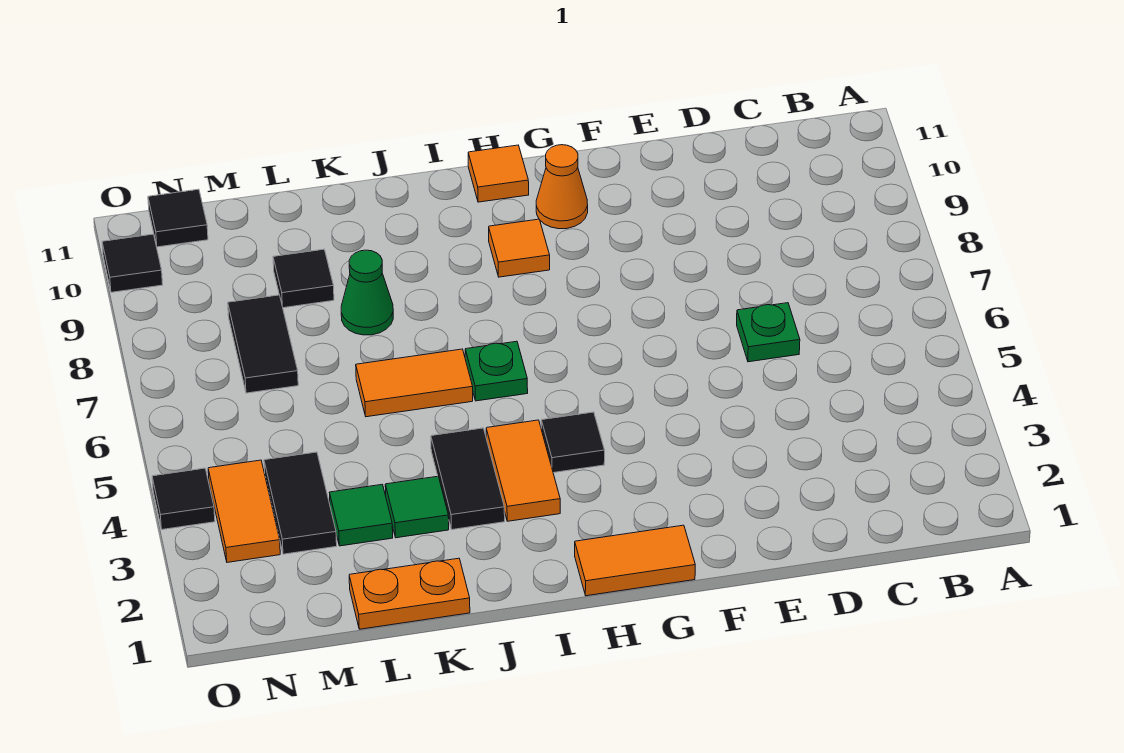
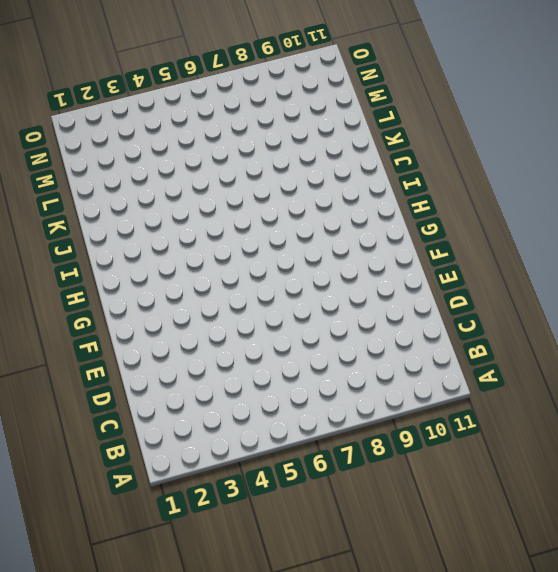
none -> green plate D6 level 1
none -> orange tile G1:H1 level 1
none -> orange cone G10 level 1

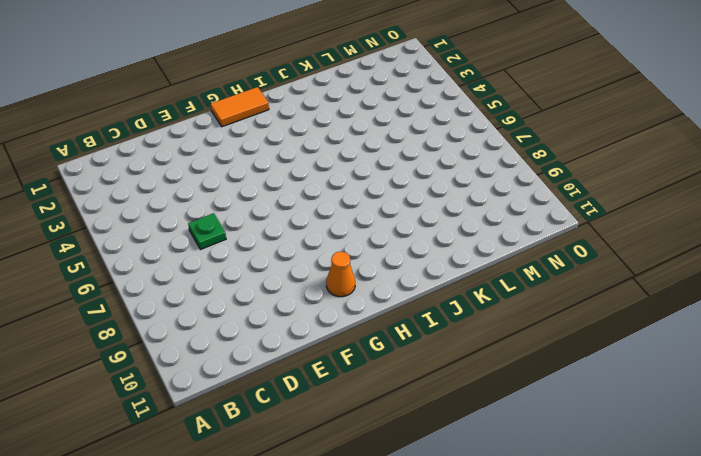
none -> black tile H4 level 1
none -> orange tile H9 level 1
none -> orange tile H11 level 1

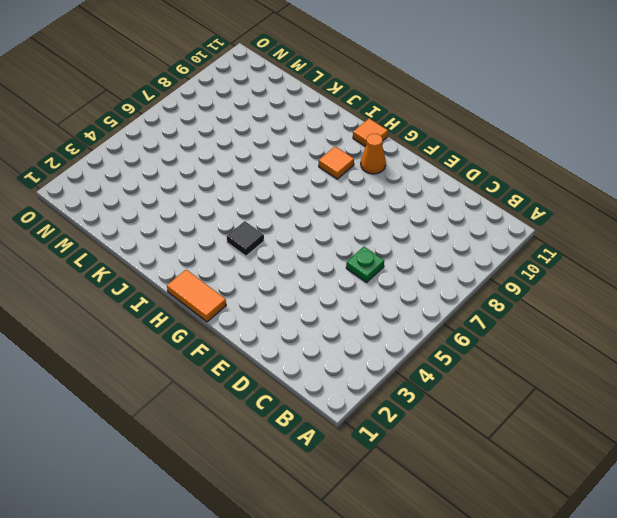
none -> orange tile I3:I4 level 1
none -> green plate I6 level 1
none -> black tile J3:J4 level 1

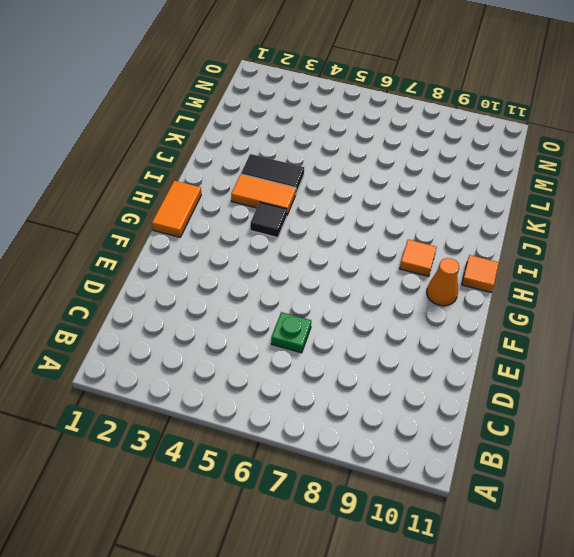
none -> green plate I6 level 1
none -> orange tile J6:K6 level 1
none -> orange plate K1:L1 level 1

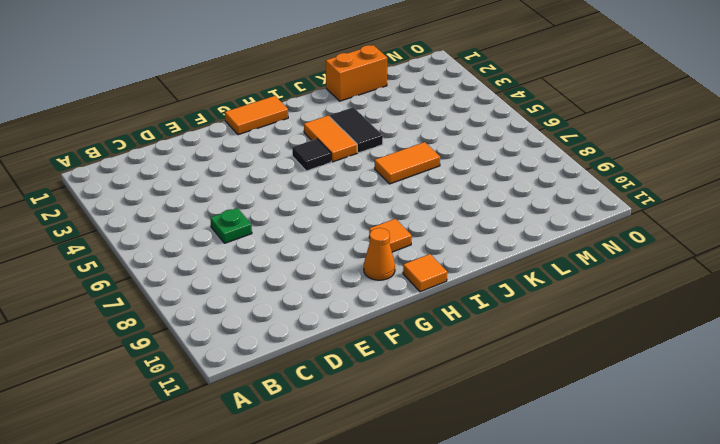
orange brick K1:L1 level 1 -> orange plate K1:L1 level 1
none -> green plate I6 level 1
none -> green tile K3 level 1
none -> green cone K8 level 1

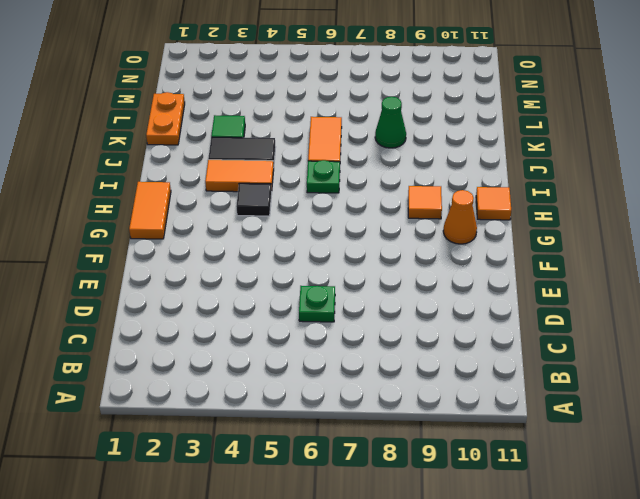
none -> green tile L3 level 1
none -> black tile L9 level 1
none -> black tile M3:M4 level 1

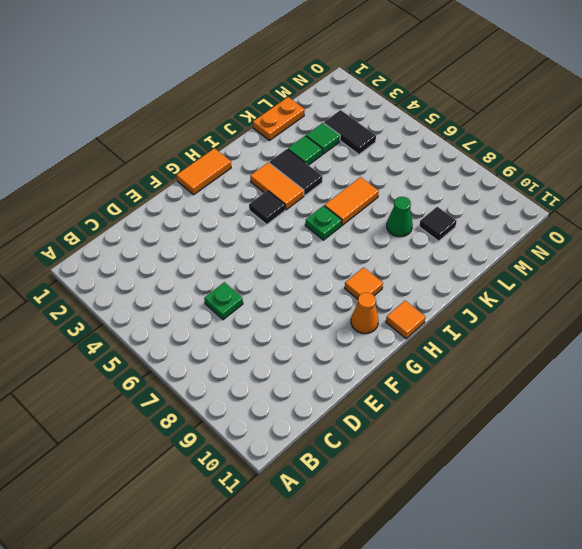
none -> black tile M7:M8 level 1
none -> orange tile N3:N4 level 1
none -> black tile N11 level 1

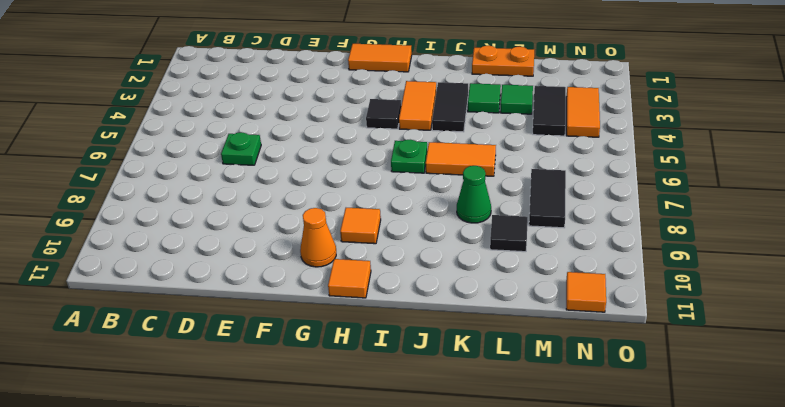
orange tile N11 level 1 -> black tile N11 level 1
none -> black tile O4 level 1
none -> black tile O10 level 1

